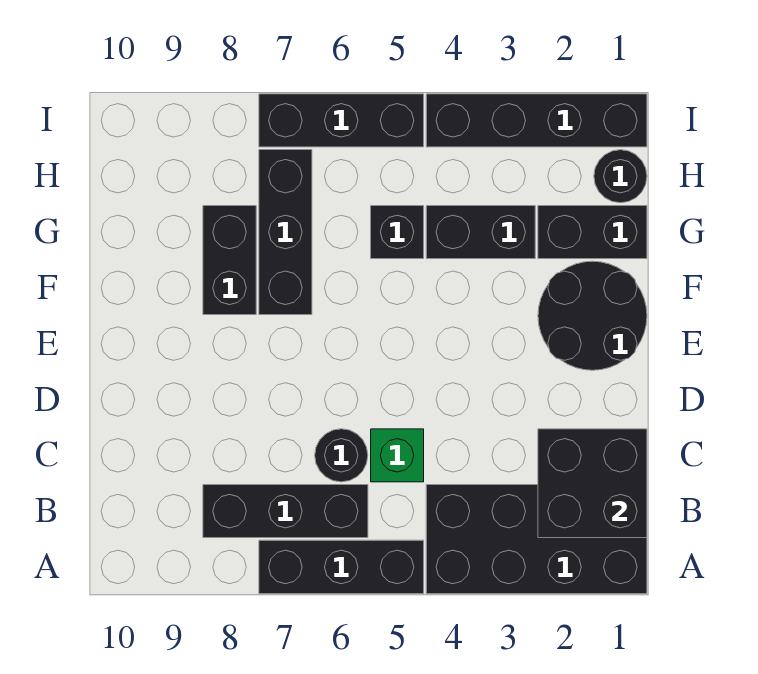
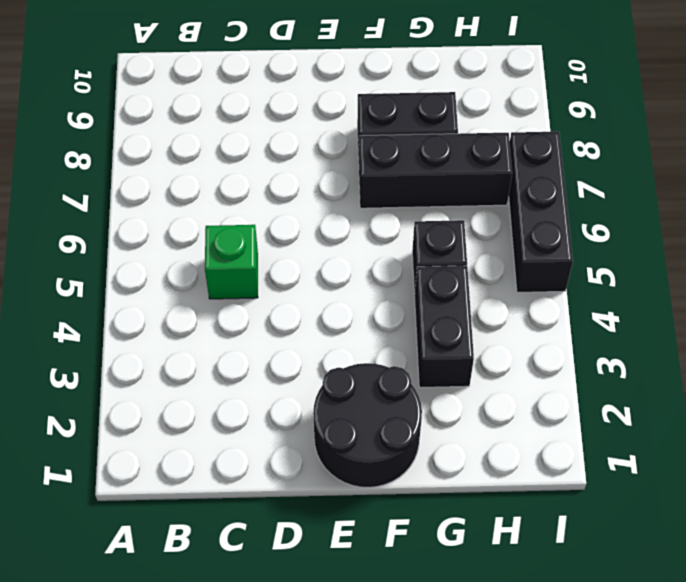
none -> black brick A1:B4 level 1
none -> black brick A5:A7 level 1
none -> black brick B6:B8 level 1

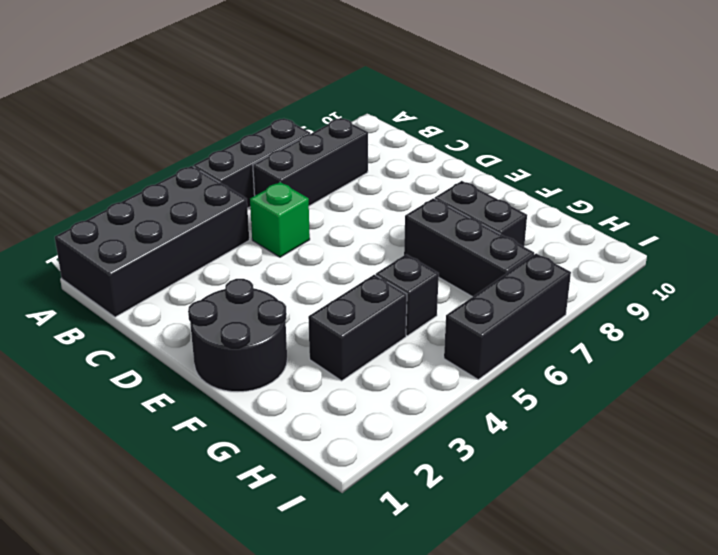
none -> black round brick C6 level 1
none -> black brick G1:G2 level 1
none -> black round brick H1 level 1

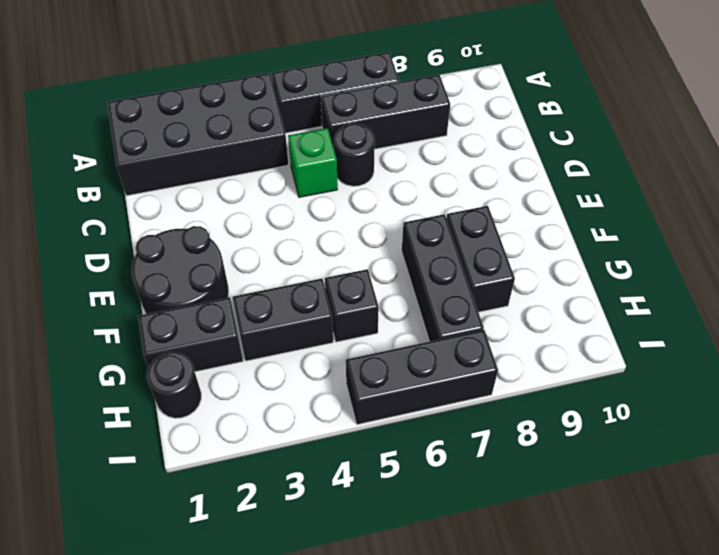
none -> black brick I1:I4 level 1
none -> black brick B1:C2 level 2

